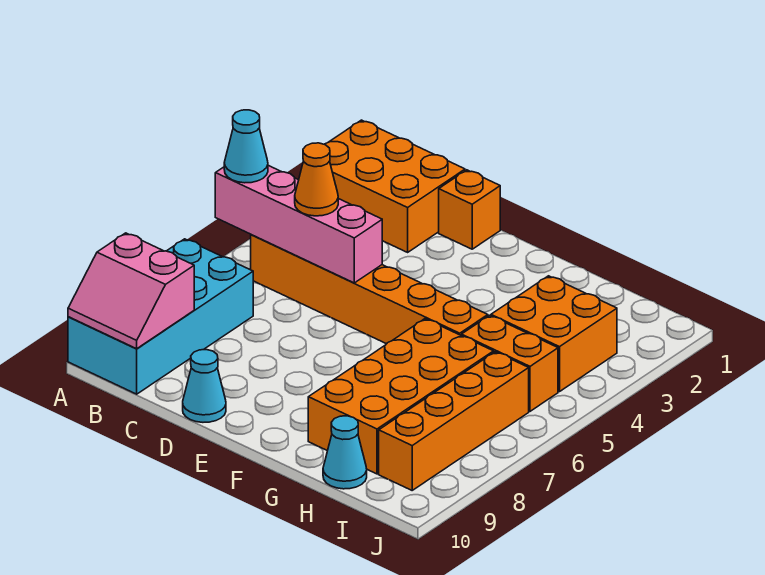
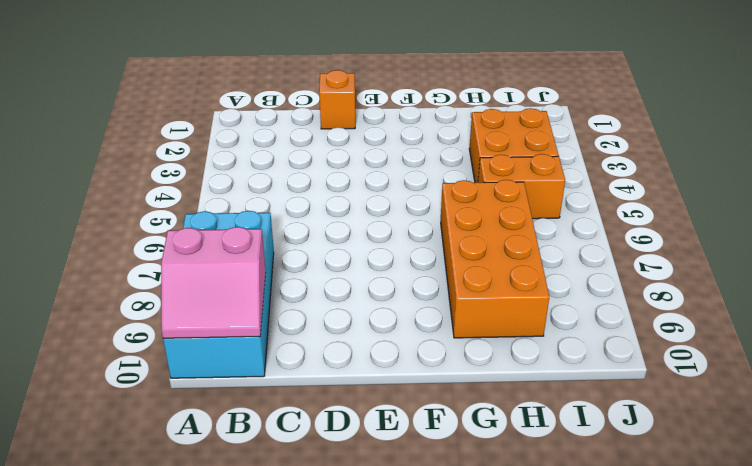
none -> orange brick A1:C2 level 1
none -> orange brick B5:G5 level 1
none -> cyan cone D10 level 1

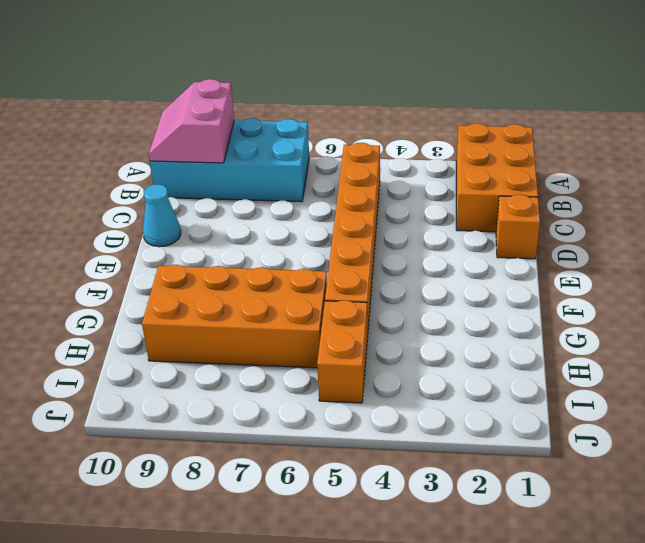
none -> orange brick H3:I4 level 1
none -> cyan cone H10 level 1
none -> orange brick I6:I9 level 1

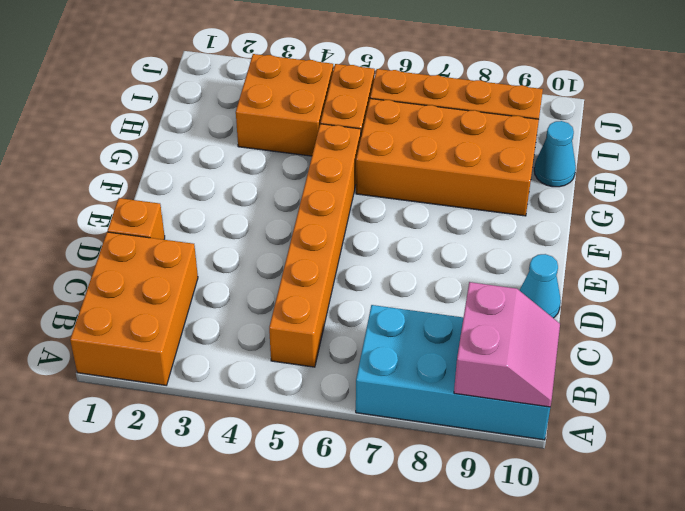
none -> pink brick A5:D5 level 2
none -> cyan cone A5 level 3
none -> orange cone C5 level 3

